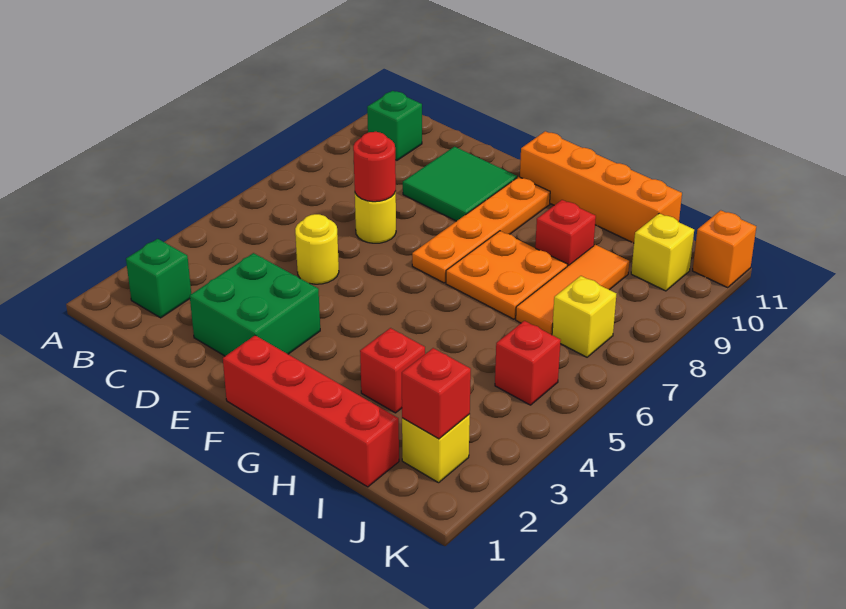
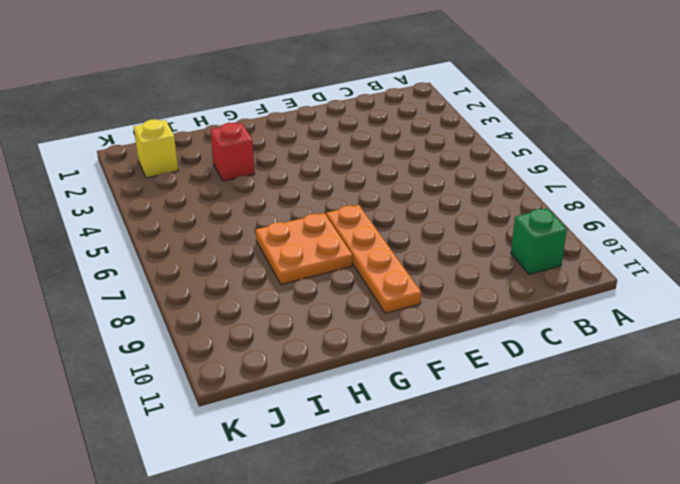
none -> green brick B2 level 1
none -> green brick D2:E3 level 1
none -> yellow round brick D5 level 1

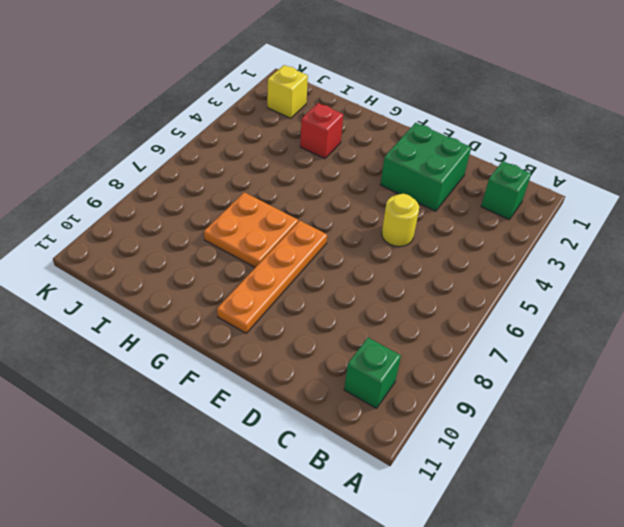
none -> yellow round brick D7 level 1
none -> green tile D9:E10 level 1
none -> red brick F1:I1 level 1

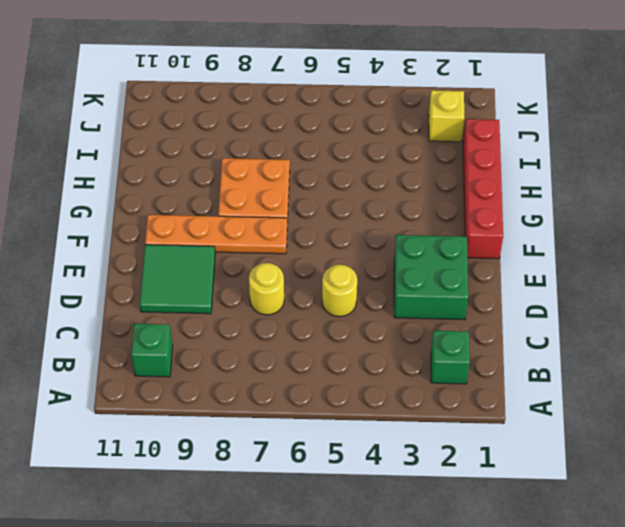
none -> orange brick F11:I11 level 1
none -> red brick H3 level 1
none -> red brick H9 level 1

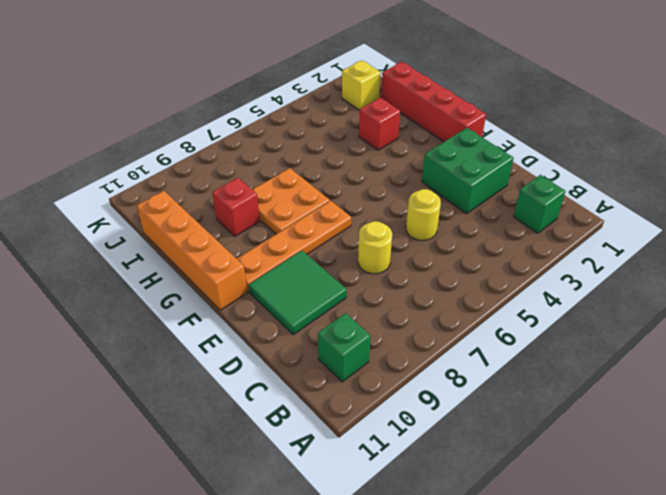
none -> orange tile I7:I9 level 1
none -> red brick J5 level 1
none -> yellow brick J7 level 1

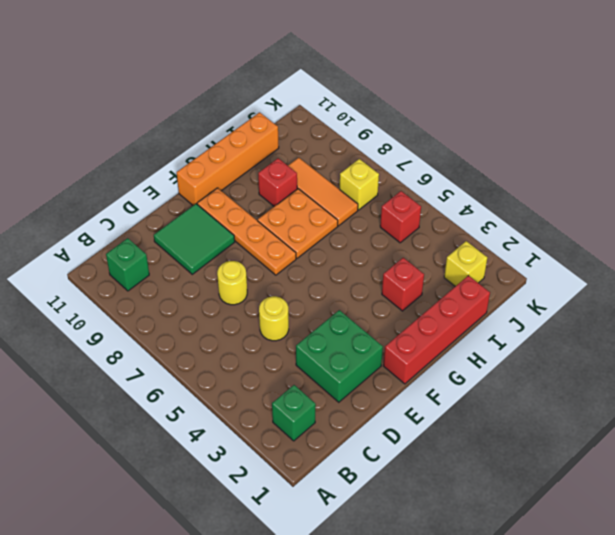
none -> yellow brick J10 level 1
none -> orange brick K11 level 1
none -> red round brick D7 level 2

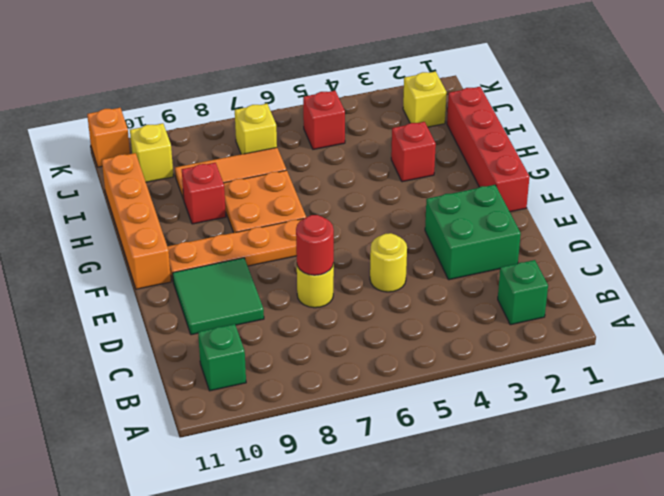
none -> red brick J2 level 2

